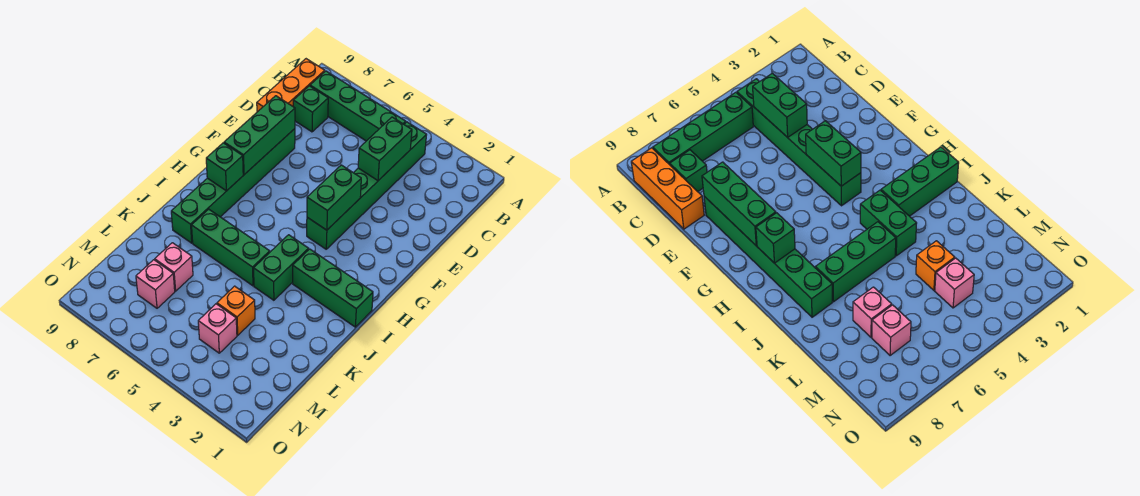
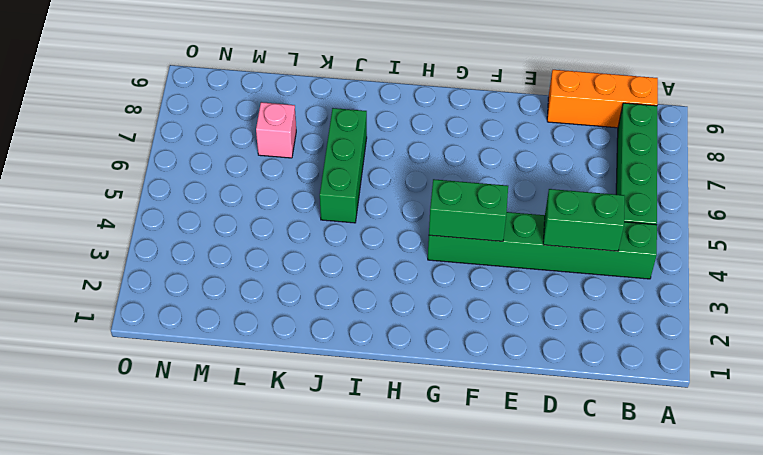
none -> green brick C8 level 1
none -> green brick E8:J8 level 1
none -> green brick I1:I3 level 1

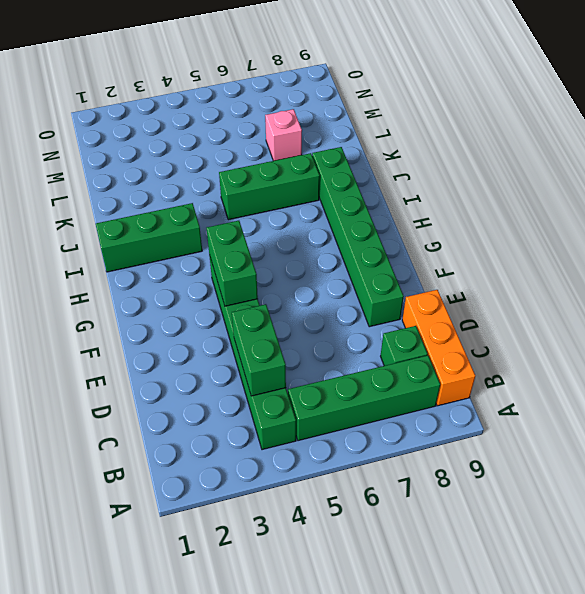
none -> green brick I4:J4 level 1
none -> orange brick L4 level 1
none -> pink brick M4 level 1

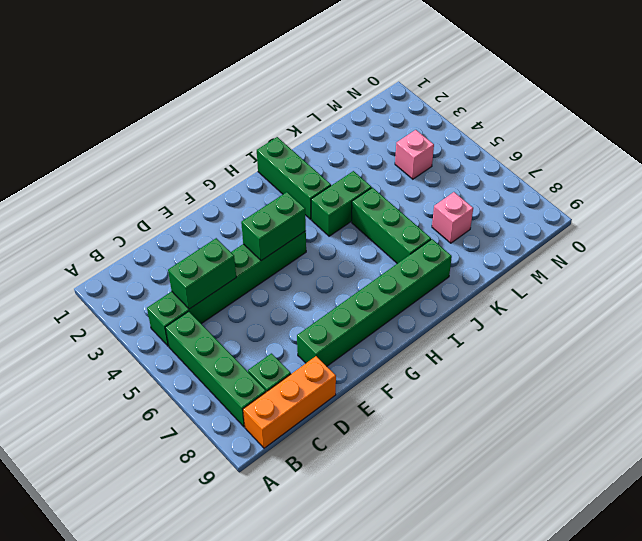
none -> orange brick L4 level 1
none -> pink brick M7 level 1
none -> green brick E8:G8 level 2

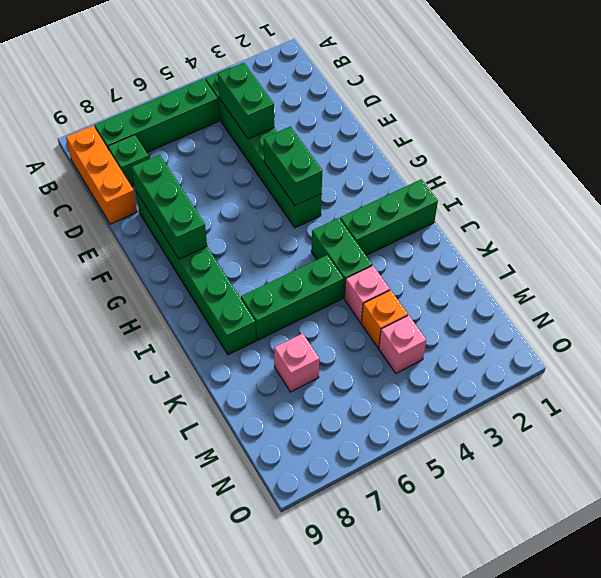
pink brick K4 level 1 -> pink brick M7 level 1
none -> green brick H8 level 2

